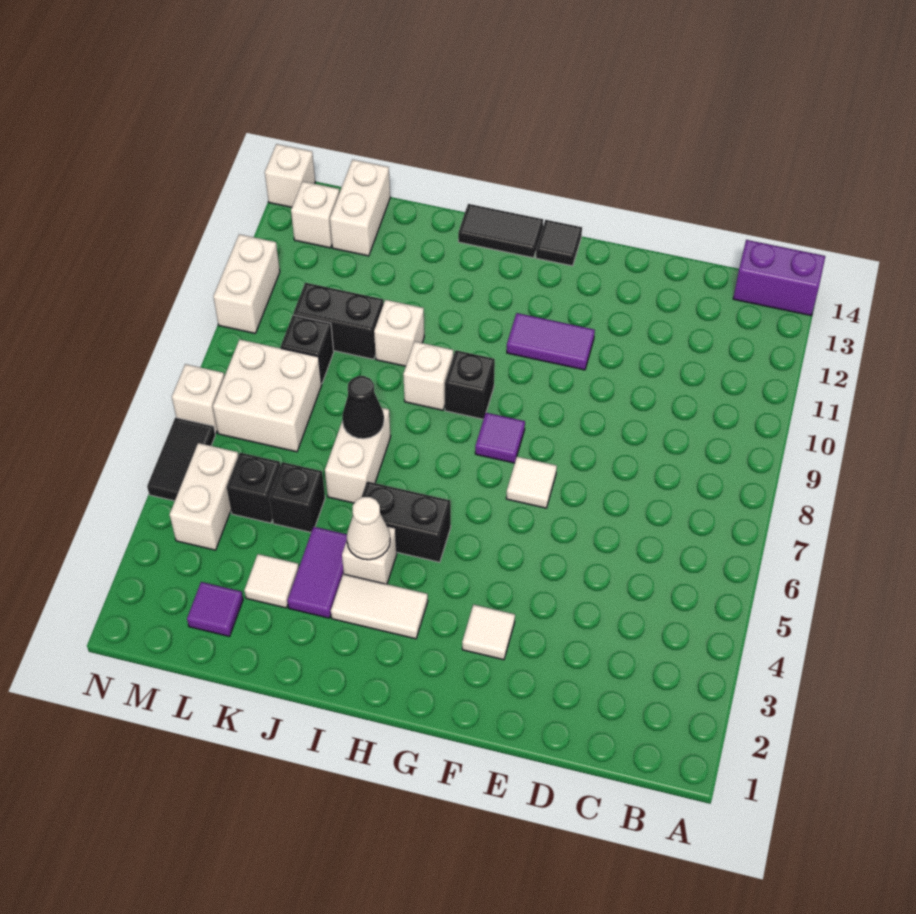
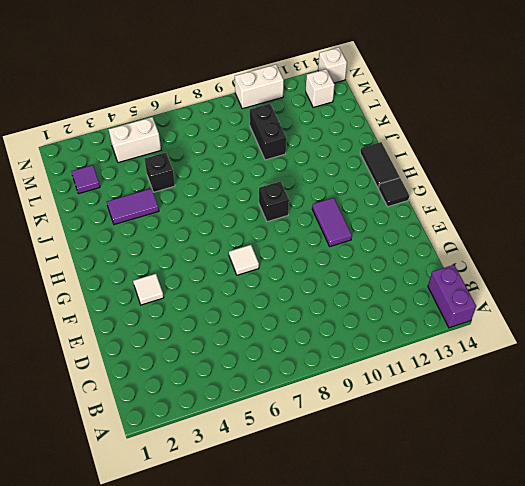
none -> purple tile G8 level 1
none -> white tile H3:I3 level 1
none -> black brick H5:I5 level 1
none -> white brick I4 level 1

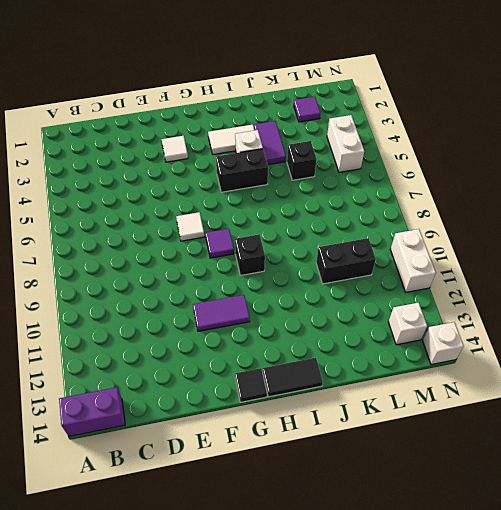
none -> white brick I9 level 1
none -> white brick J6:J7 level 1
none -> white brick J10 level 1
none -> white tile K3 level 1

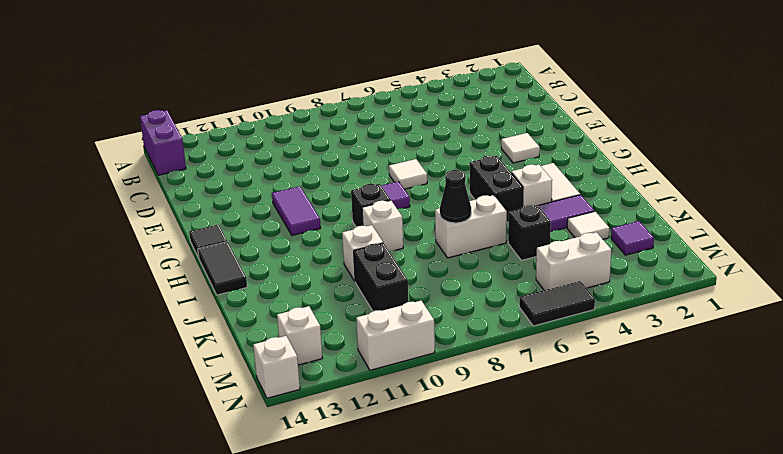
none -> black brick L5 level 1
none -> white brick L7:M8 level 1
none -> black brick L9 level 1
none -> white brick L13:L14 level 1

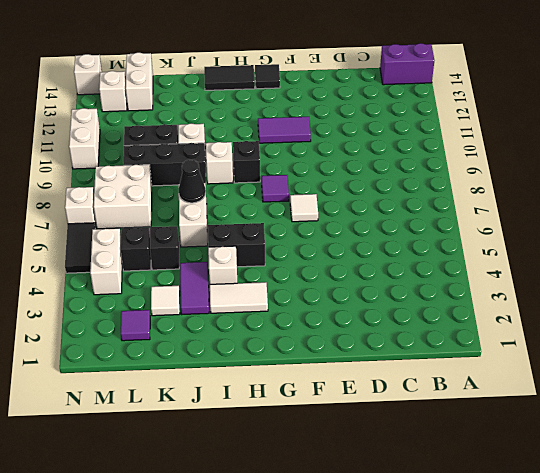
black brick J9:L9 level 1 -> black brick L9 level 1
none -> white tile F3 level 1
none -> white cone I4 level 2

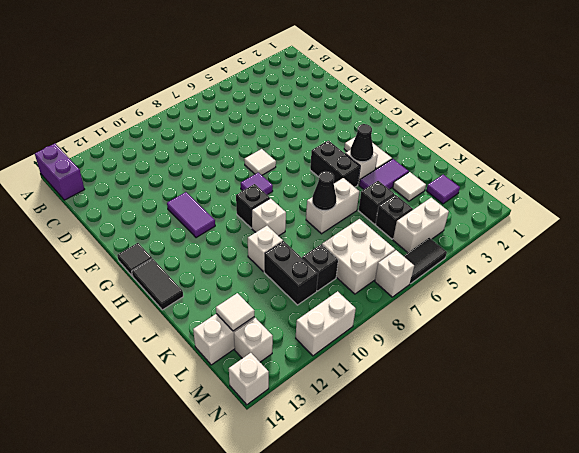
black cone I4 level 2 -> white cone I4 level 2
white tile L13 level 2 -> white tile F3 level 1

